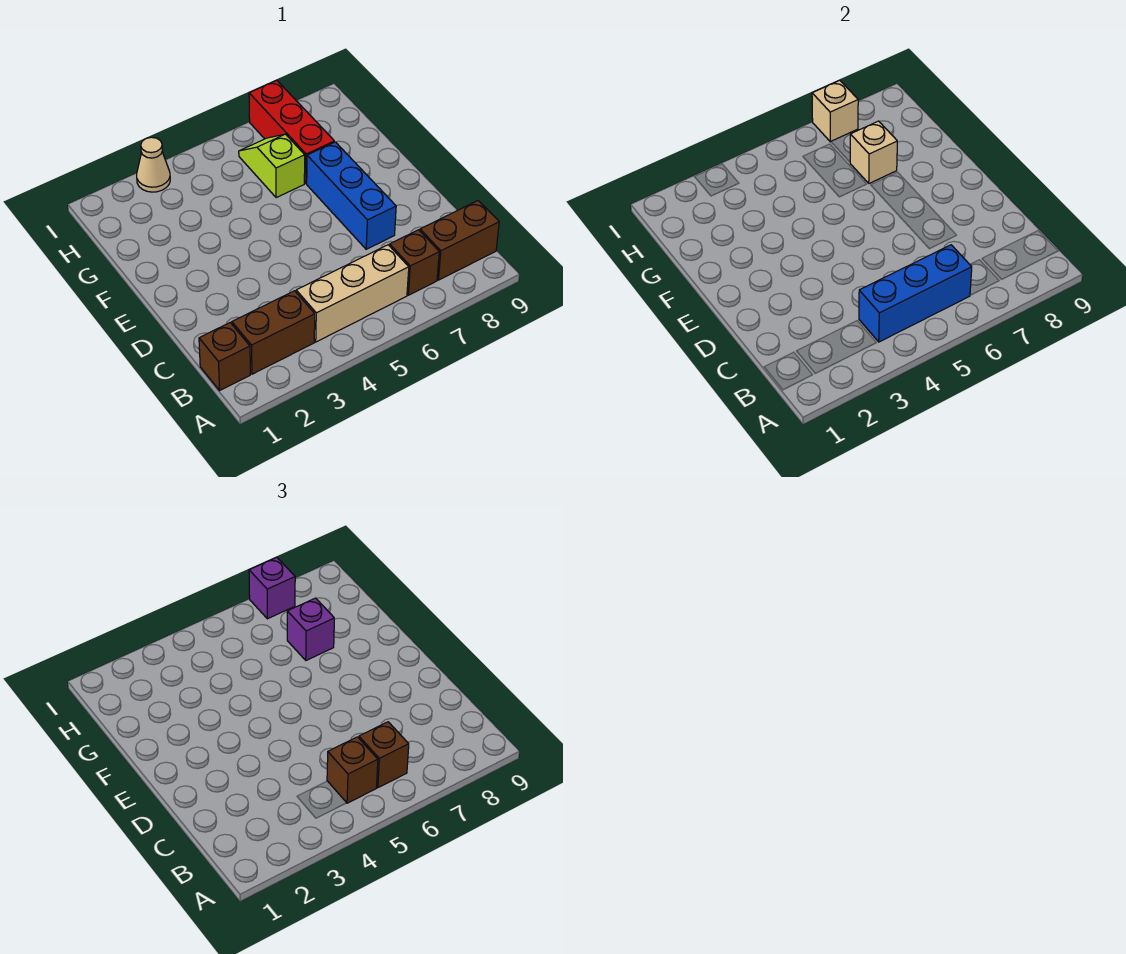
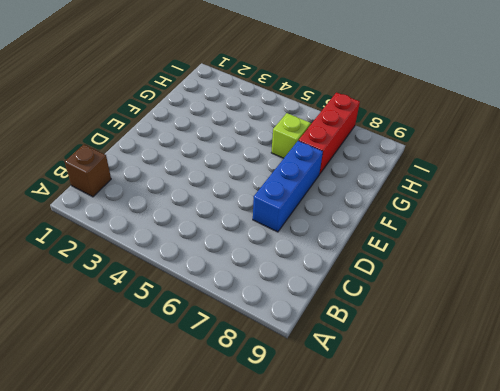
none -> brown brick B2:B3 level 1
none -> tan brick B4:B6 level 1
none -> brown brick B7 level 1

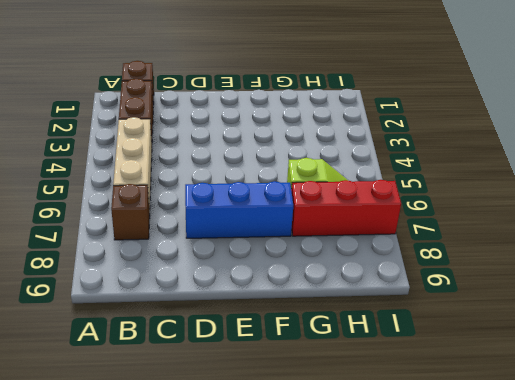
none -> brown brick B8:B9 level 1
none -> tan cone I3 level 1
none -> blue brick B4:B6 level 2

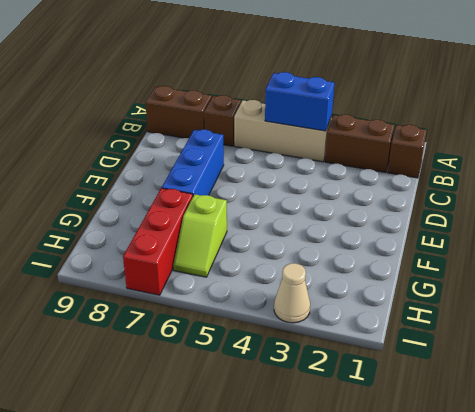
blue brick B4:B5 level 2 -> blue brick B4:B6 level 2
none -> tan brick G7 level 2
none -> tan brick I7 level 2
none -> brown brick B5 level 3

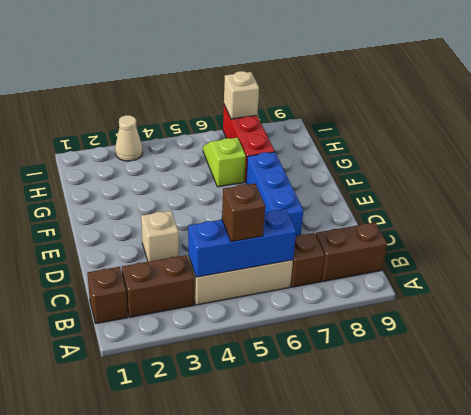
tan brick D3 level 1 -> tan brick G7 level 2
none -> brown brick B6 level 3
none -> purple brick G7 level 3
none -> purple brick I7 level 3

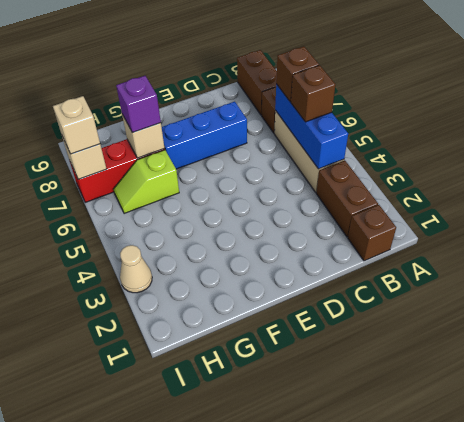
tan brick I7 level 3 -> purple brick I7 level 3

